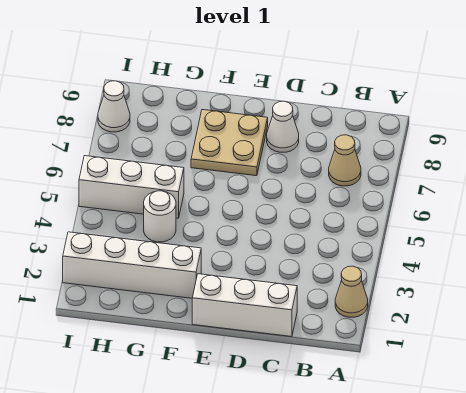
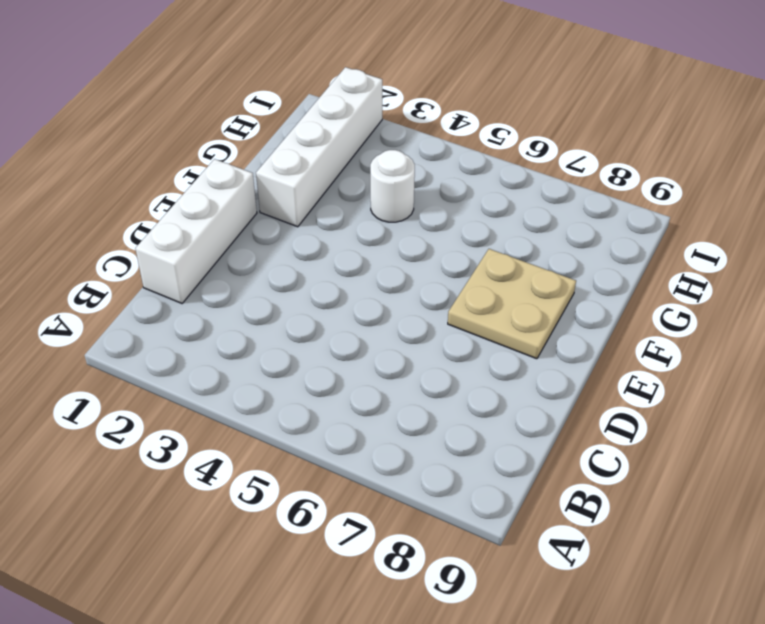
none -> tan cone A2 level 1
none -> tan cone B7 level 1

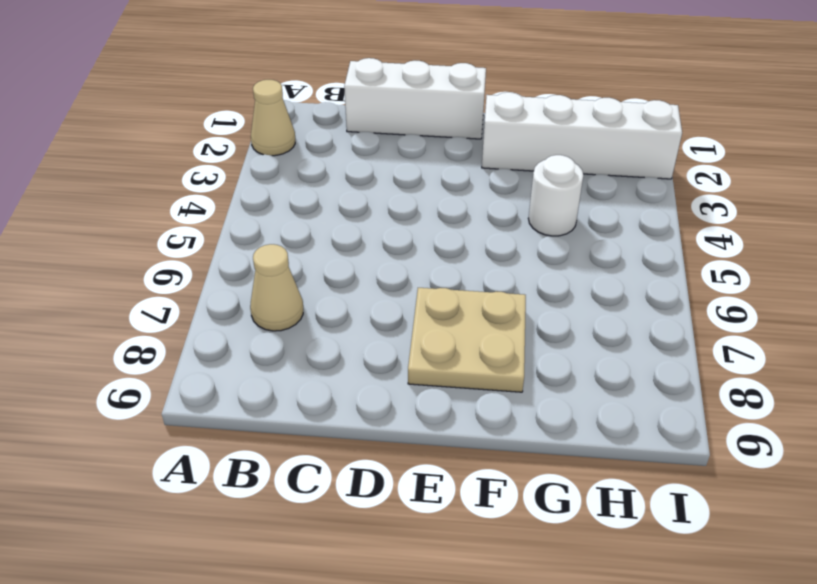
none -> white cone D8 level 1
none -> white brick G5:I5 level 1

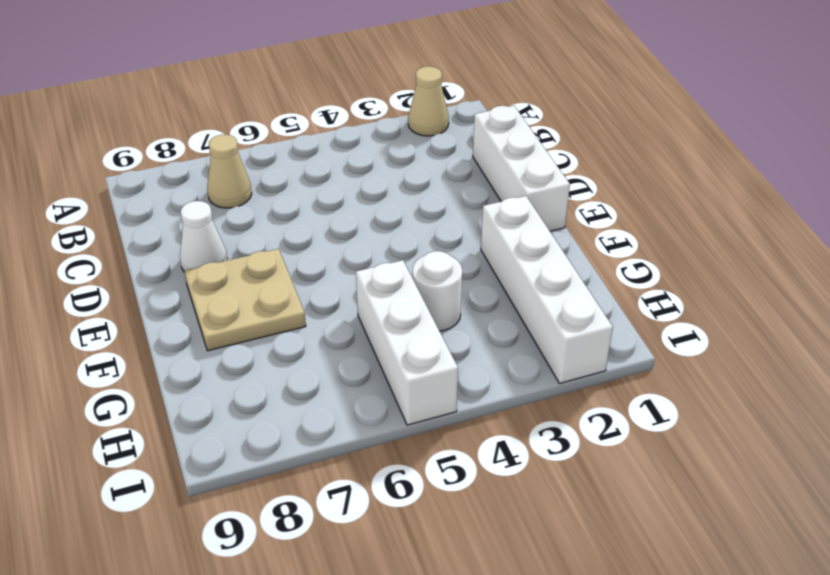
none -> white cone I8 level 1

